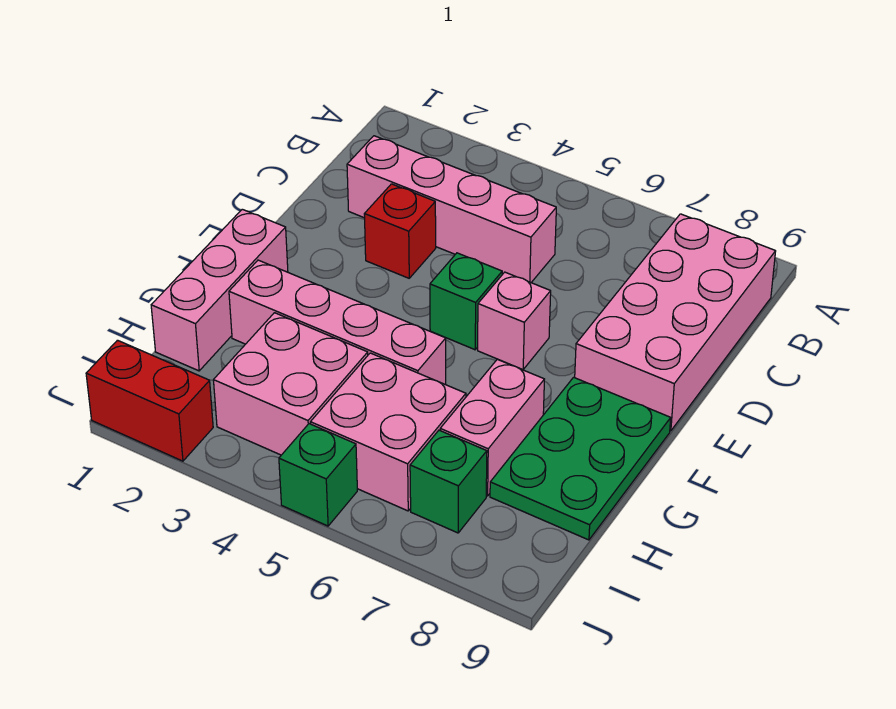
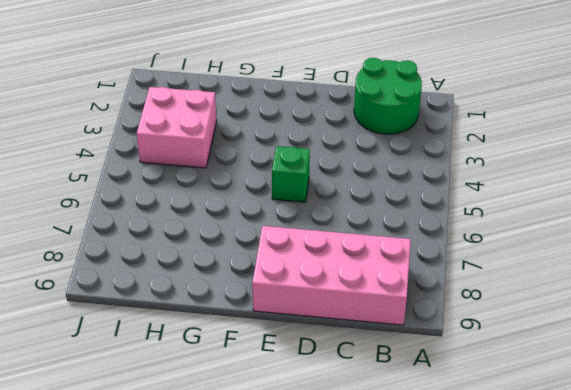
green round brick B1:C2 level 1 -> pink brick C2:C5 level 1
none -> red brick D3 level 1
none -> pink brick E6 level 1
none -> pink brick F1:H1 level 1

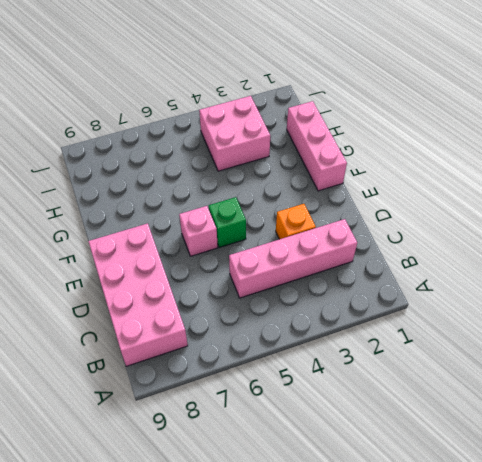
orange brick D3 level 1 -> red brick D3 level 1
none -> green plate F8:H9 level 1
none -> pink brick G2:G5 level 1
none -> pink brick G7:H7 level 1

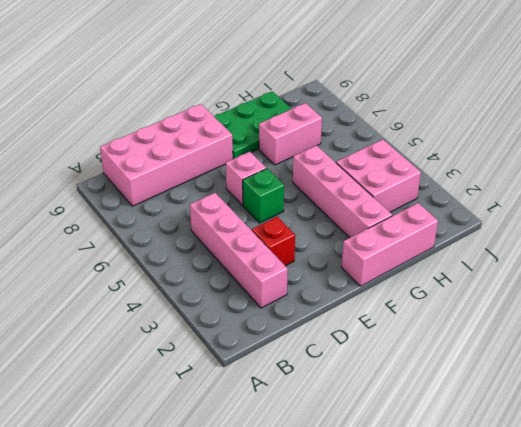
none -> pink brick H5:I6 level 1
none -> green brick I7 level 1
none -> red brick J1:J2 level 1

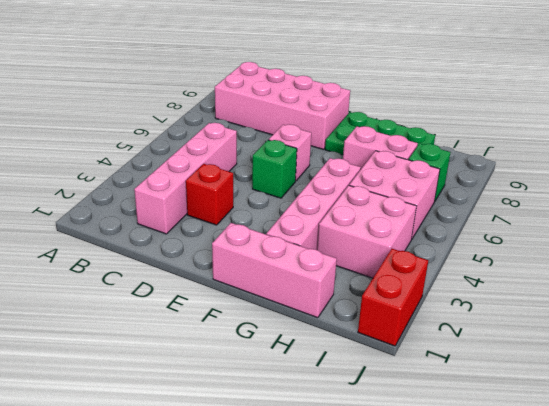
none -> green brick J5 level 1

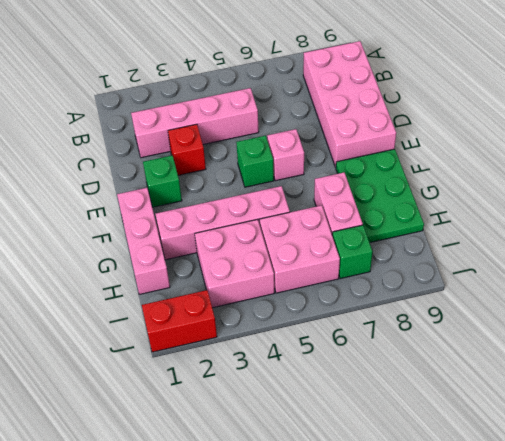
green brick E2 level 1 -> green brick J5 level 1

